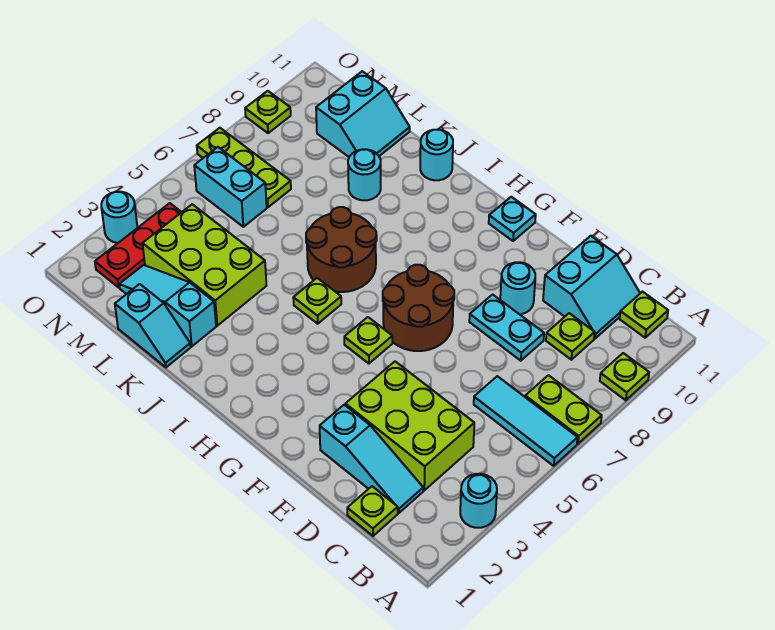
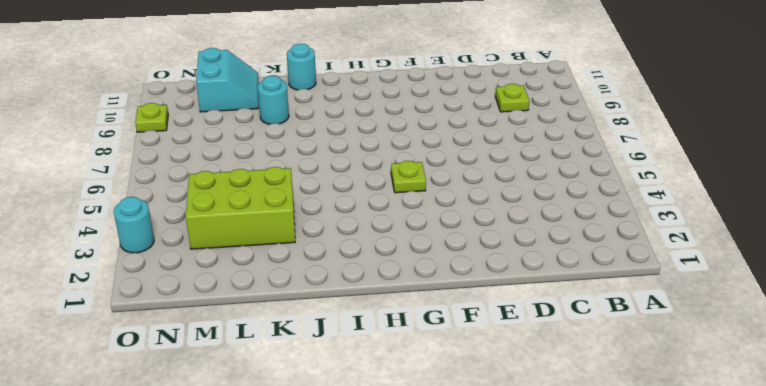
none -> cyan round brick A3 level 1
none -> cyan tile A6:C6 level 1
none -> lime plate A7:B7 level 1

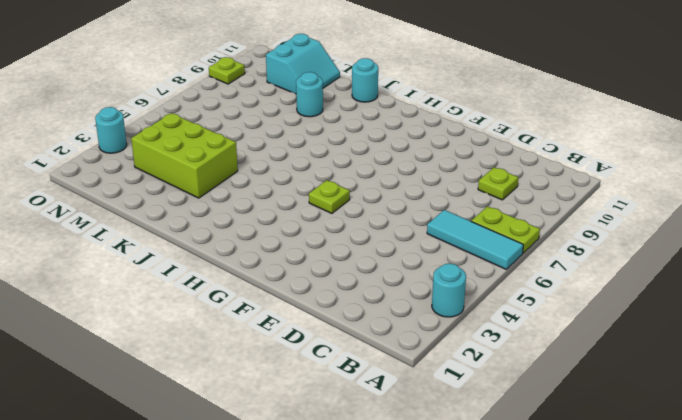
none -> lime plate A9 level 1
none -> lime plate B11 level 1
none -> lime plate C1 level 1

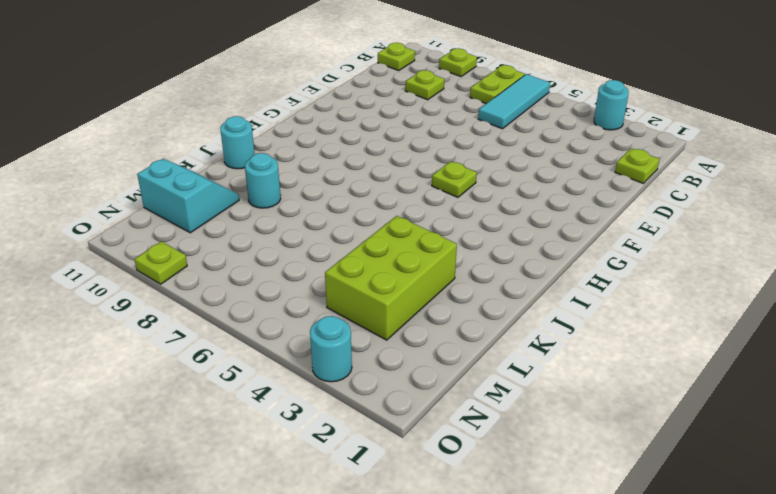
none -> cyan slope C2:E2 level 1 top E
none -> lime brick C3:E4 level 1
none -> cyan slope C10:D11 level 1 top D

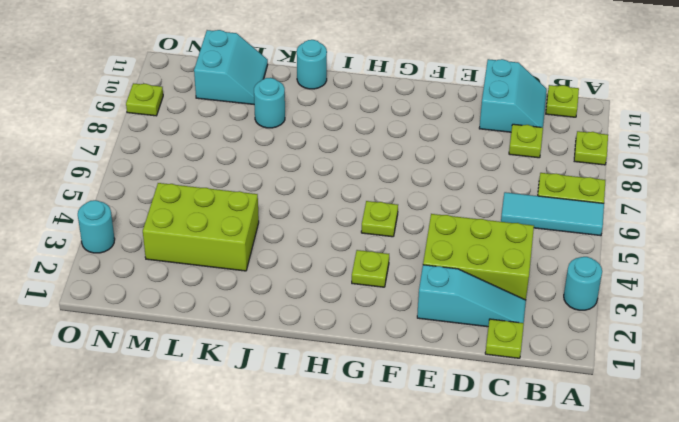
lime plate G3 level 1 -> lime plate I5 level 1
none -> cyan plate D8:E8 level 1
none -> cyan round brick E9 level 1
none -> brown round brick F6:G7 level 1

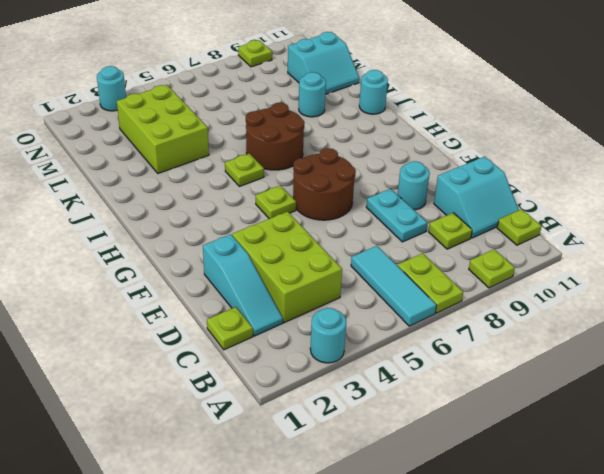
none -> cyan plate G11 level 1
none -> cyan slope K1:L1 level 1 top L
none -> cyan slope K2:M2 level 1 top K

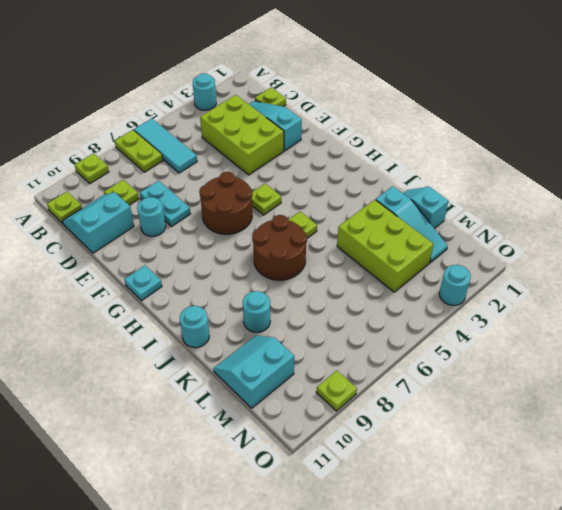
none -> cyan brick M6:N6 level 1
none -> lime plate M7:O7 level 1
none -> red plate N2:N4 level 1

